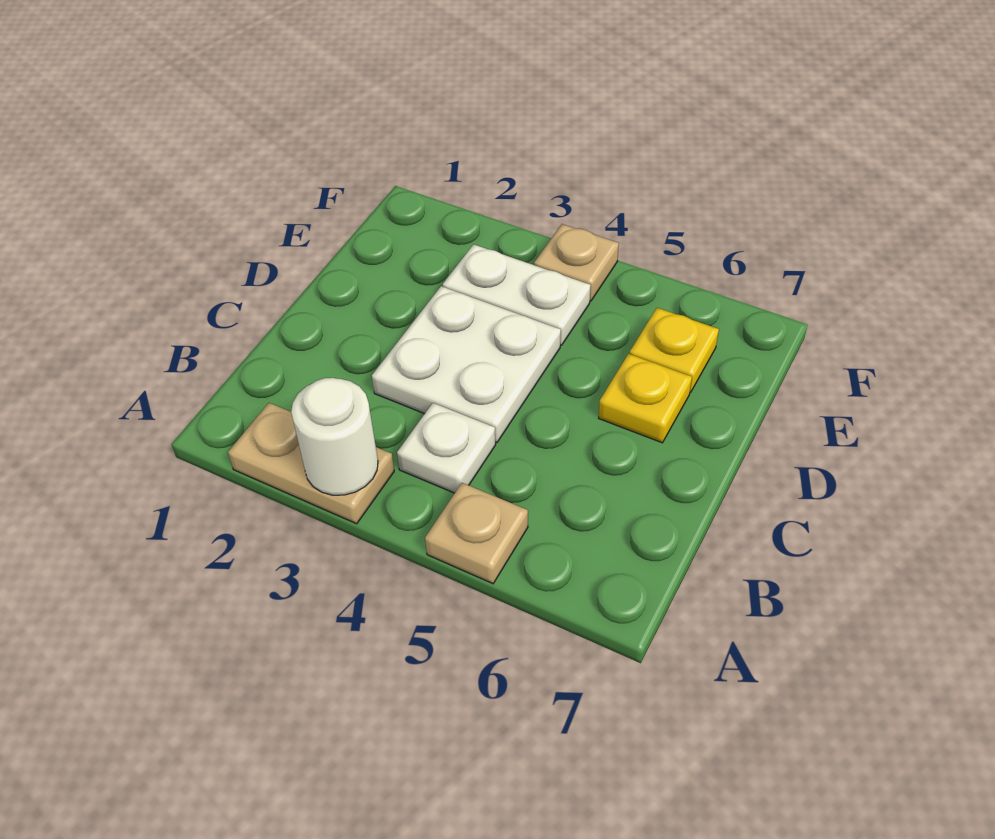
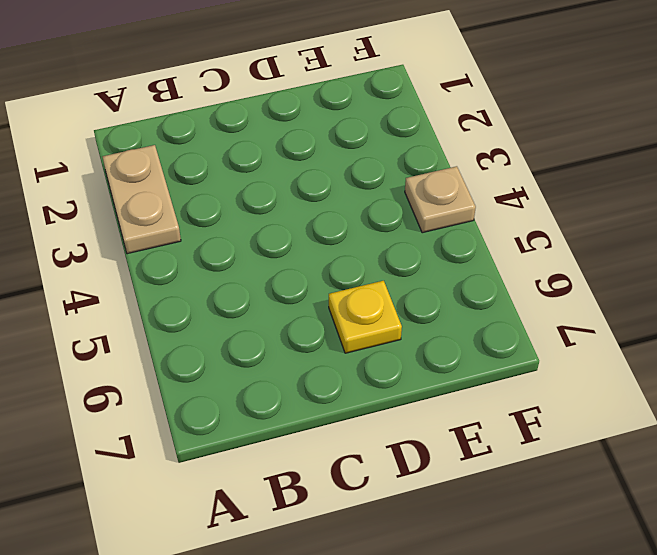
none -> tan plate A5 level 1
none -> white plate B4 level 1

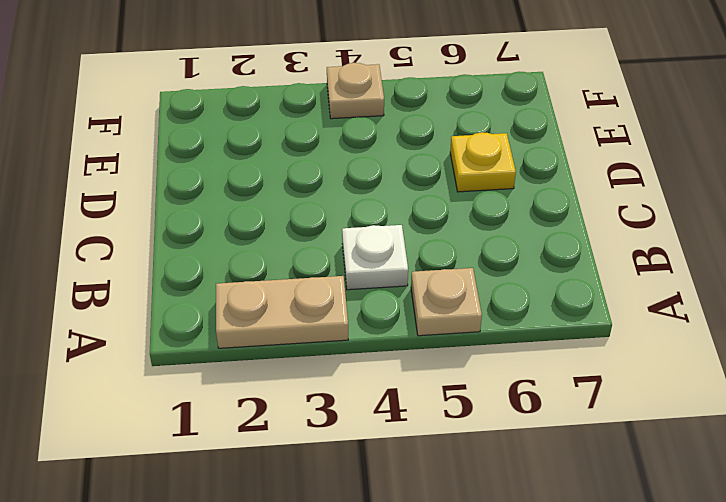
none -> white plate C3:D4 level 1
none -> white plate E3:E4 level 1

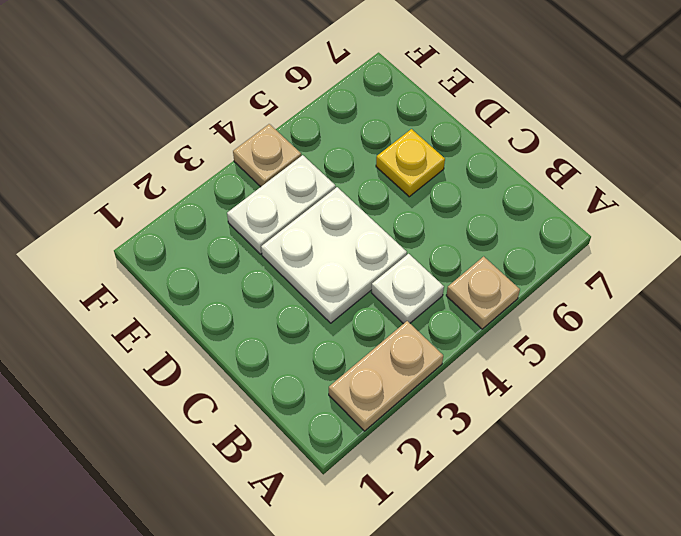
none -> yellow plate E6 level 1
none -> white round brick A3 level 2

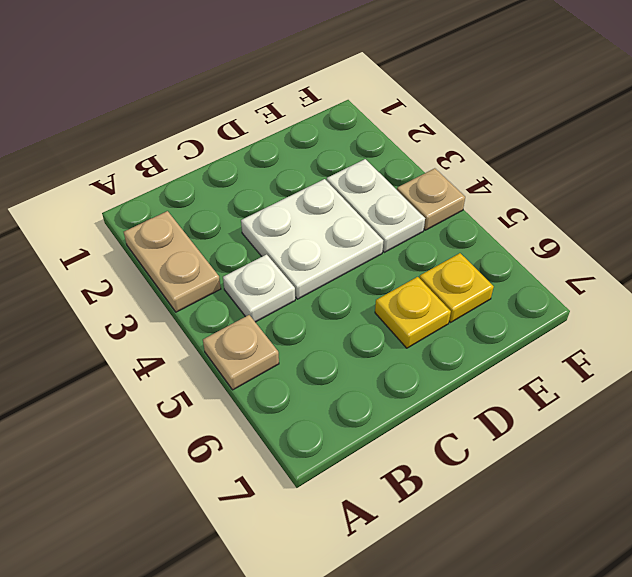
none -> white round brick A3 level 2

